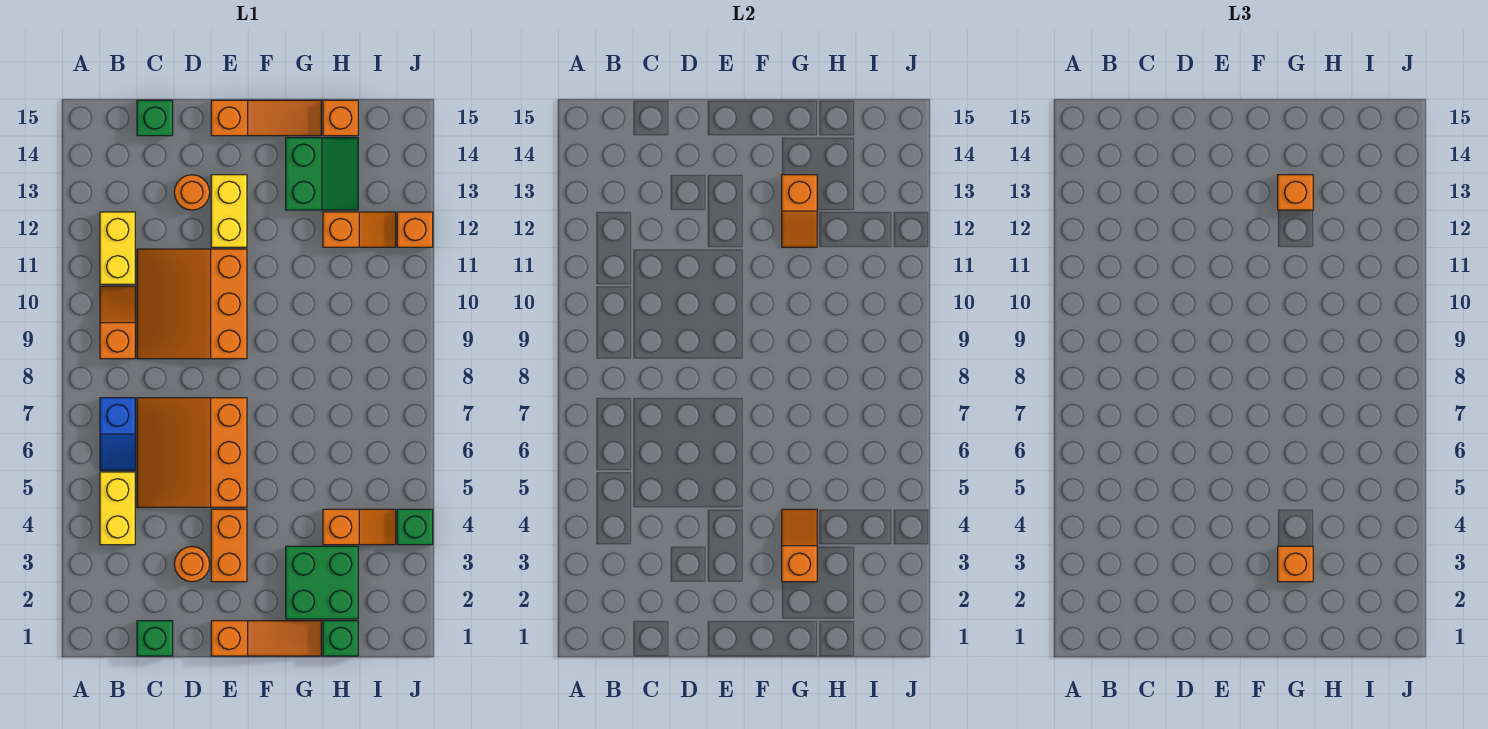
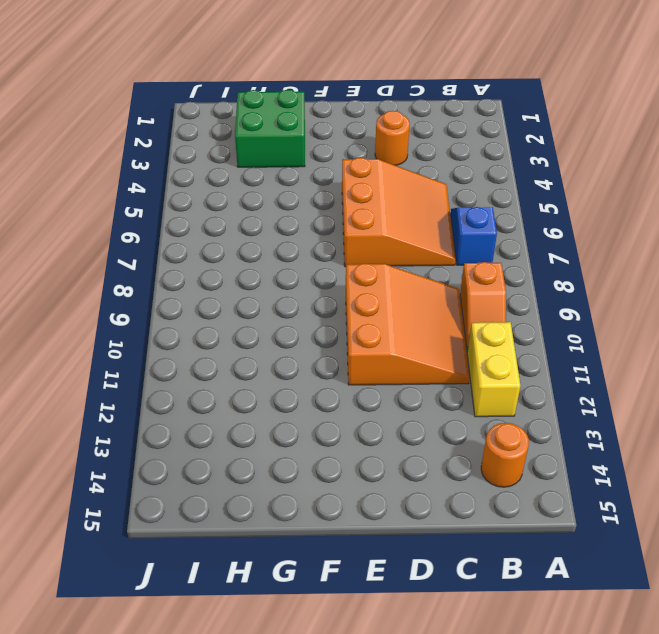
orange round brick B14 level 1 -> orange round brick D13 level 1
none -> yellow brick B4:B5 level 1
none -> green brick C1 level 1
none -> green brick C15 level 1

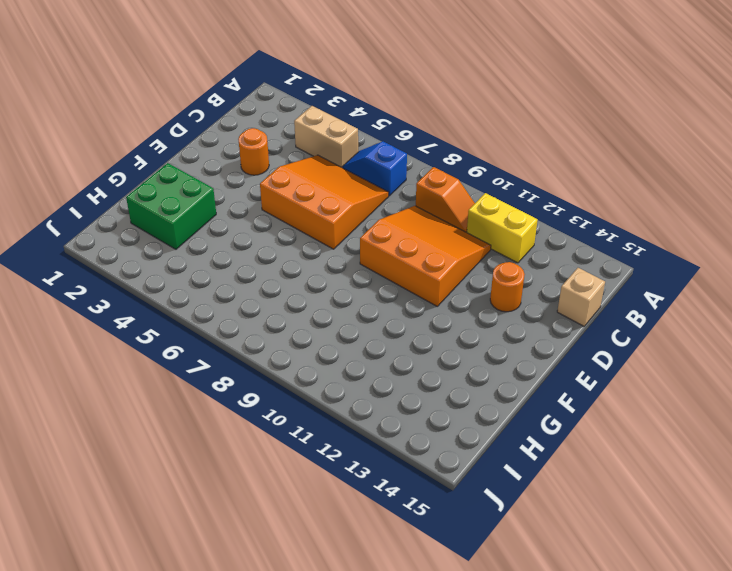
tan brick B4:B5 level 1 -> yellow brick B4:B5 level 1
tan brick C15 level 1 -> green brick C15 level 1
none -> green brick C1 level 1
none -> orange slope E1:G1 level 1 top E
none -> orange brick E3:E4 level 1

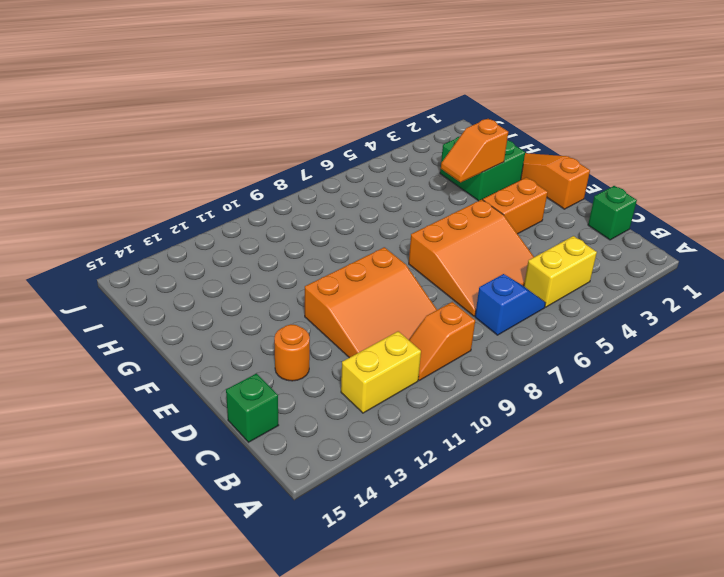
none -> orange round brick D3 level 1
none -> yellow brick E12:E13 level 1
none -> orange slope E15:G15 level 1 top E

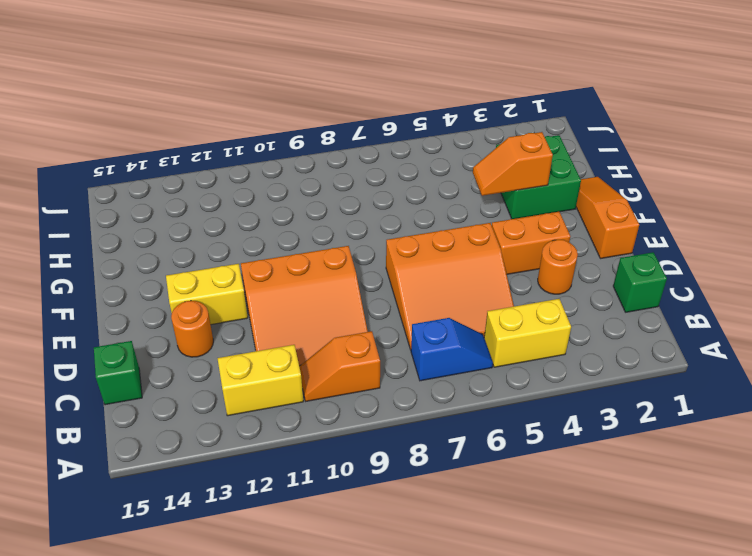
none -> orange slope E15:G15 level 1 top E
none -> green slope G13:H14 level 1 top G
none -> green brick H1 level 1

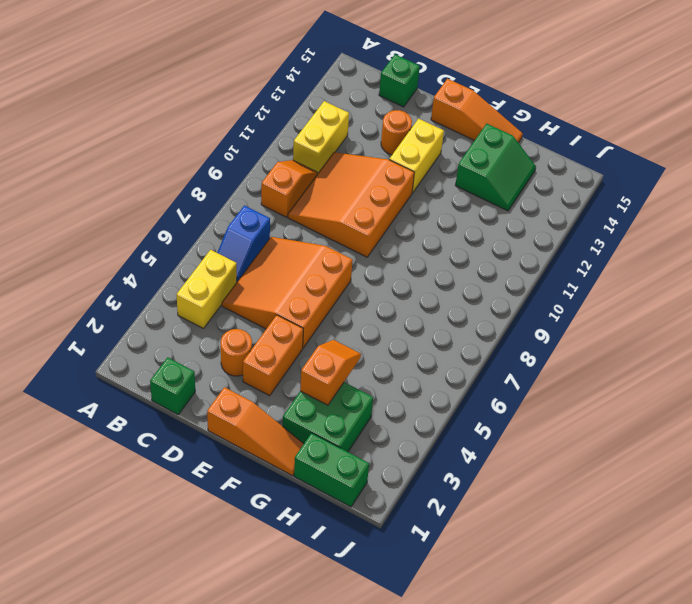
green brick H1:I1 level 1 -> green brick H1 level 1
none -> orange slope H4:I4 level 1 top H
none -> orange slope H12:I12 level 1 top H
none -> orange brick H15 level 1

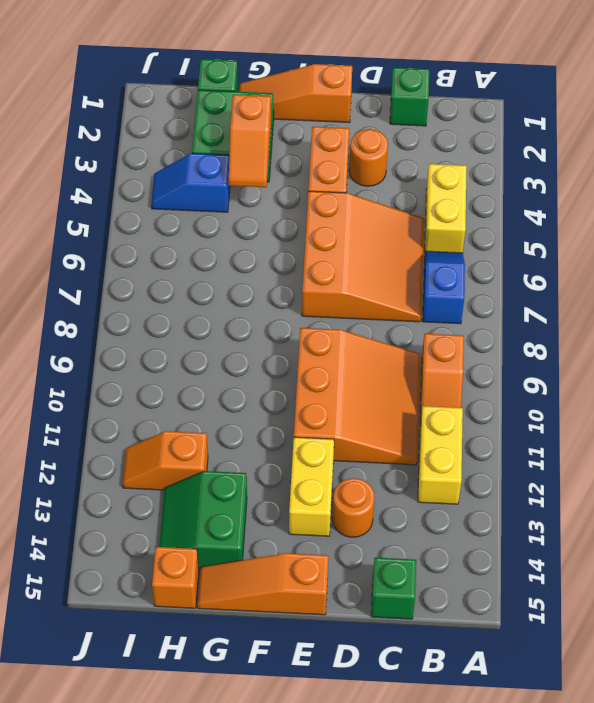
blue slope H4:I4 level 1 top H -> orange slope H4:I4 level 1 top H
none -> green brick J4 level 1
none -> orange brick J12 level 1
none -> orange slope G12:G13 level 2 top 13

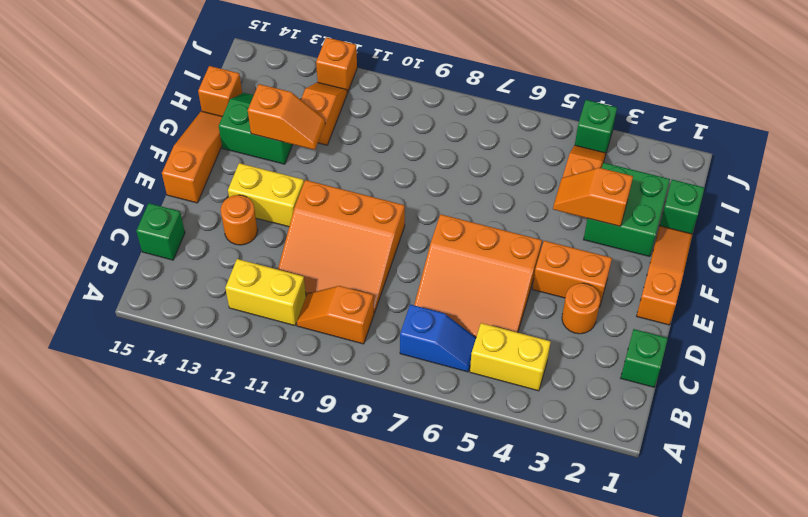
none -> orange brick G3 level 3
none -> orange brick G13 level 3

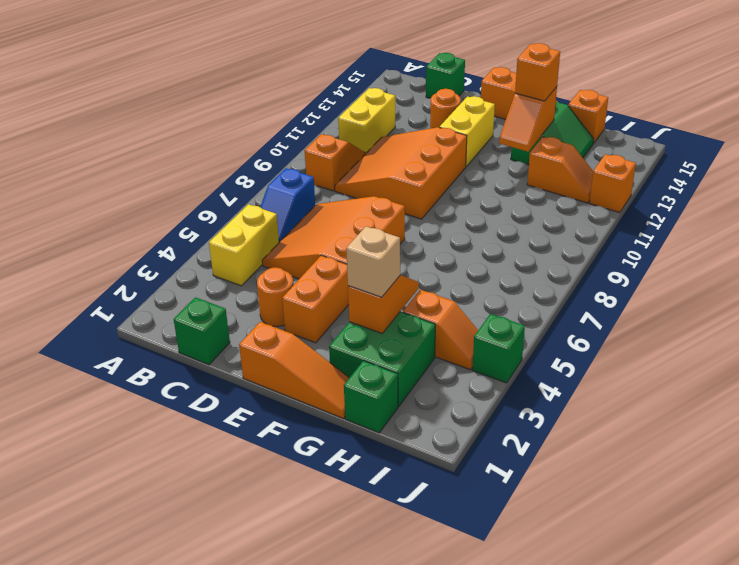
tan brick G3 level 3 -> orange brick G3 level 3

